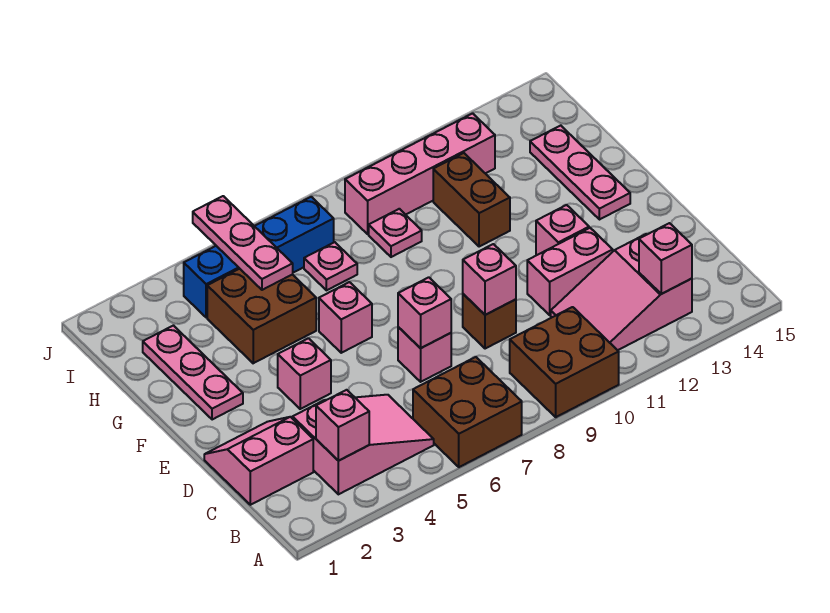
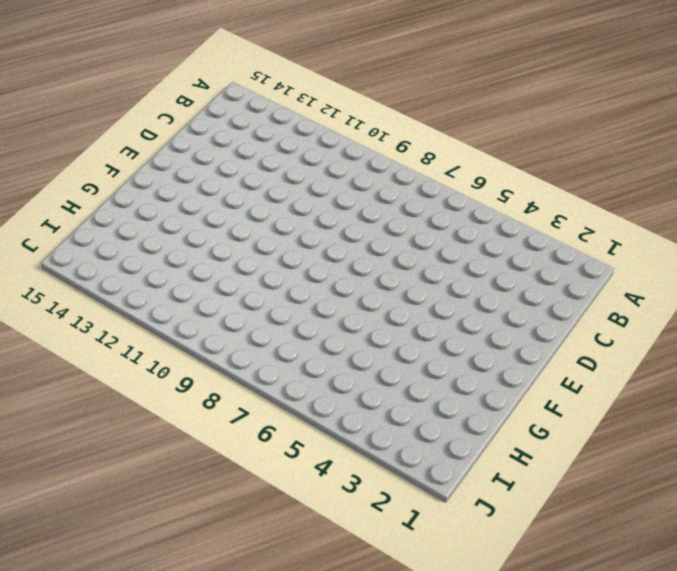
none -> brown brick A6:B7 level 1
none -> brown brick A9:B10 level 1
none -> pink slope B3:C5 level 1 top 3

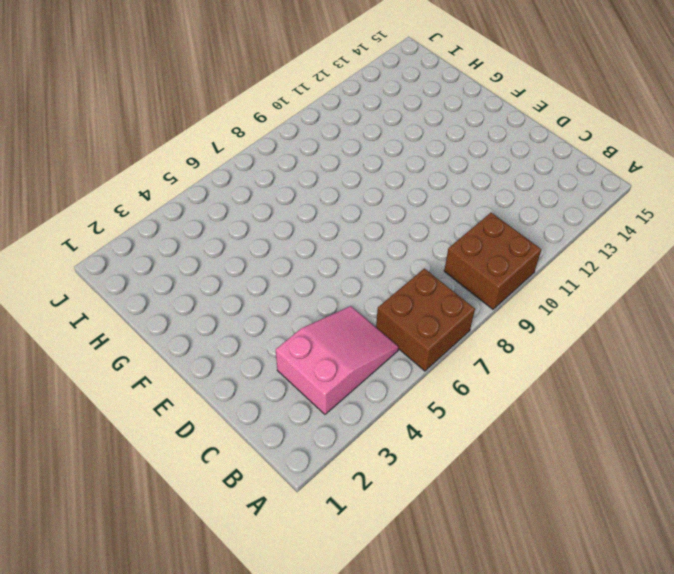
none -> pink slope B11:C13 level 1 top 13
none -> pink slope C1:D2 level 1 top C
none -> pink brick D7 level 1

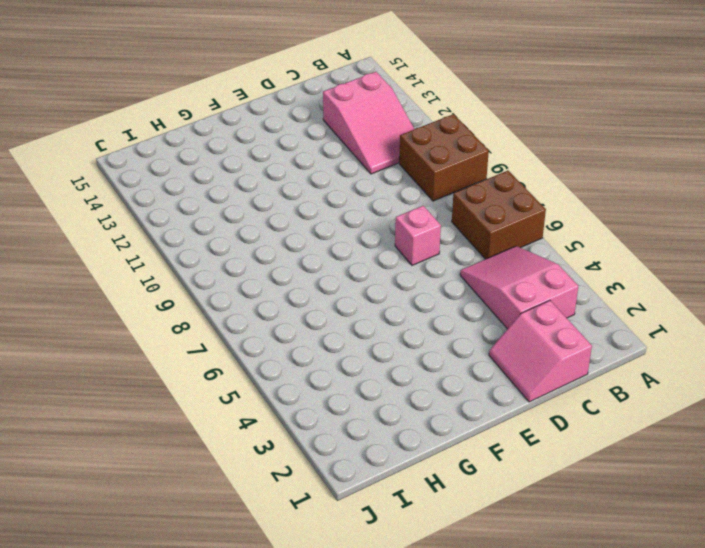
none -> brown brick D9 level 1
none -> pink brick D11:D12 level 1
none -> pink brick E4 level 1

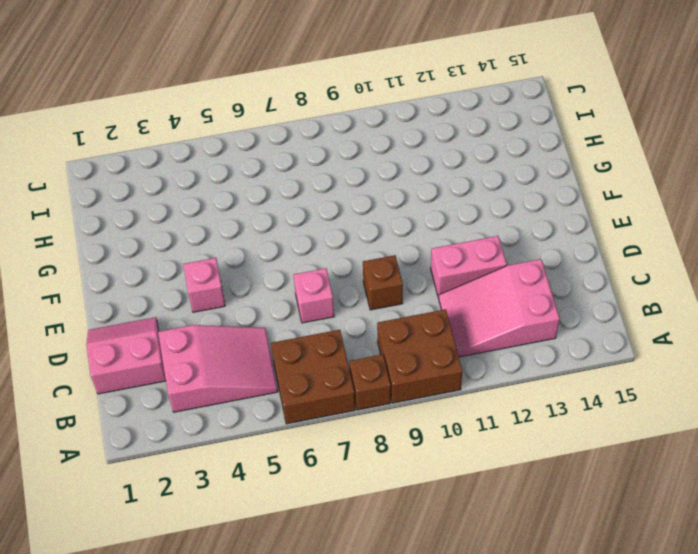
brown brick A8 level 1 -> none
none -> pink brick E12 level 1
none -> pink plate F2:H2 level 1
none -> pink brick F6 level 1

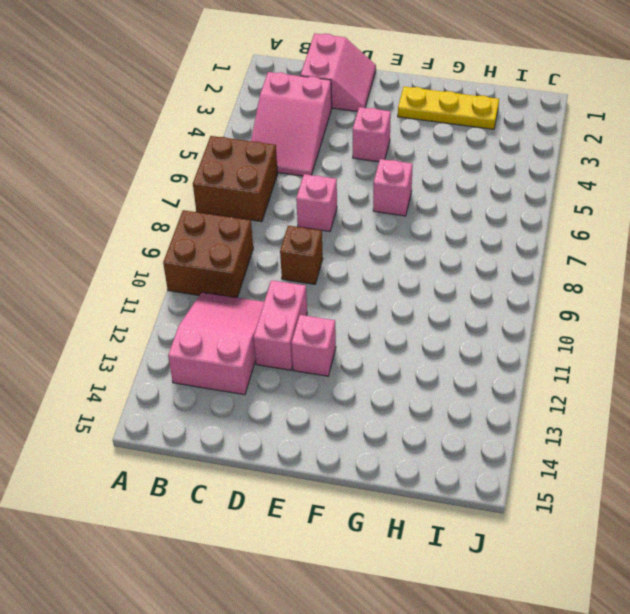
yellow plate F2:H2 level 1 -> pink plate F2:H2 level 1
none -> pink plate F14:H14 level 1
none -> brown brick G4:H5 level 1
none -> brown brick G11:H11 level 1

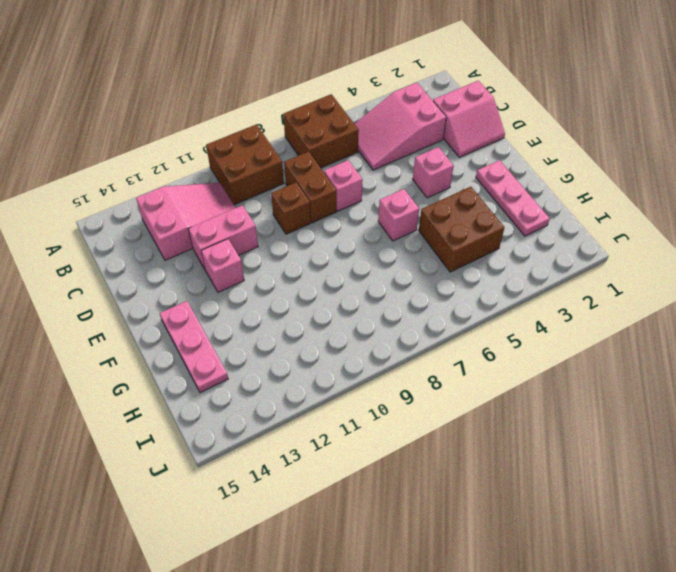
brown brick C8:D8 level 1 -> brown brick G11:H11 level 1
none -> pink plate H7 level 1
none -> pink plate H9 level 1
none -> blue brick I4:I7 level 1

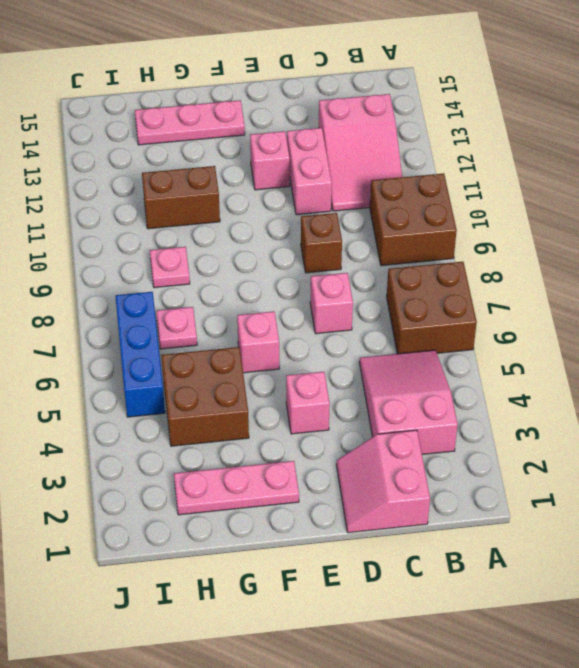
blue brick I5:I7 level 1 -> blue brick I4:I7 level 1
none -> pink brick I9:I12 level 1
none -> pink brick B3 level 2
none -> pink brick B13 level 2

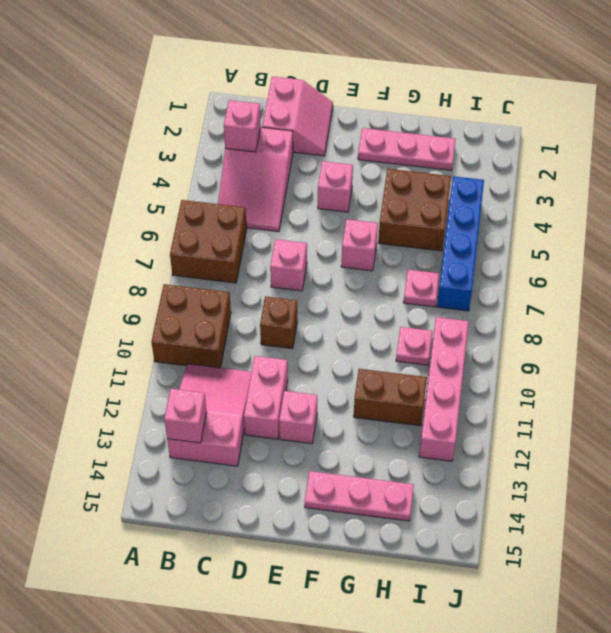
none -> pink brick D7 level 2
none -> pink brick D9 level 2
none -> pink plate H5:J5 level 2

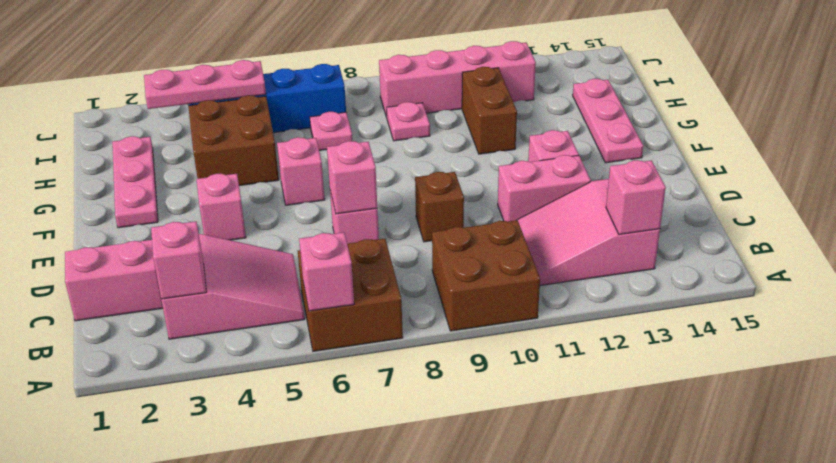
pink brick A6 level 2 -> pink brick D9 level 2
pink plate I3:I5 level 2 -> pink plate H5:J5 level 2

